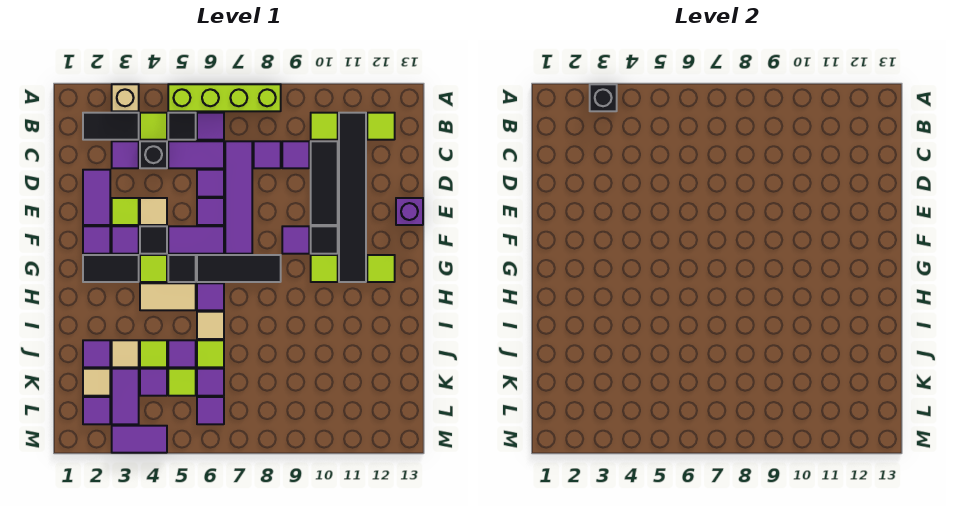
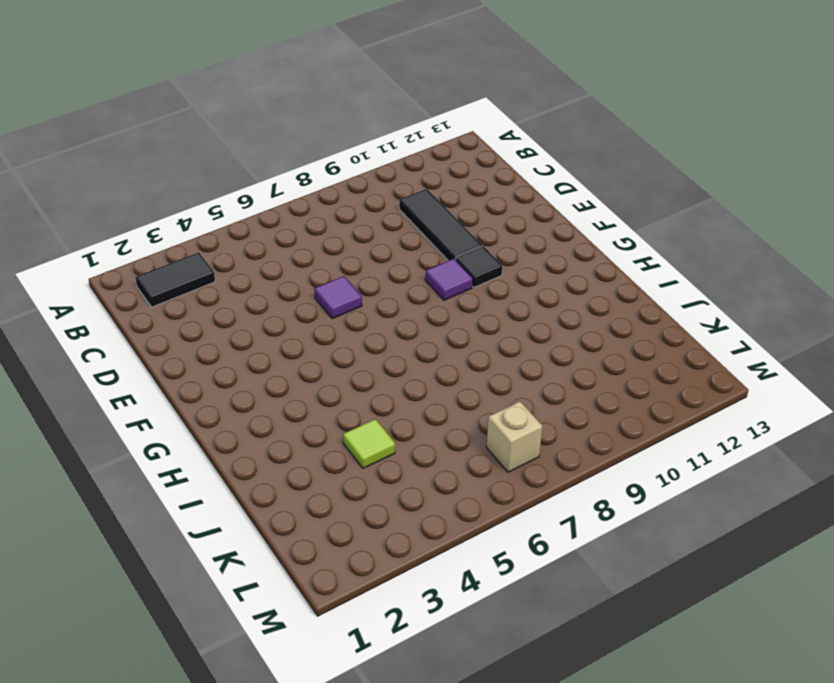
tan brick L7 level 1 -> tan brick A3 level 1
none -> lime brick A5:A8 level 1
none -> lime tile B4 level 1
none -> black tile B5 level 1
none -> purple tile B6 level 1

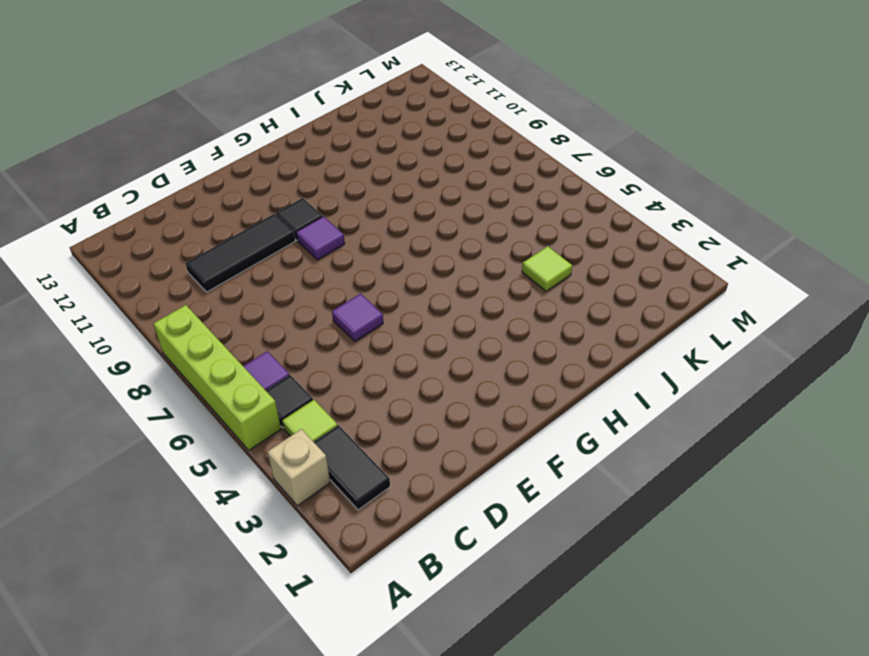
none -> lime tile B10 level 1
none -> black tile B11:G11 level 1
none -> lime tile B12 level 1
none -> purple tile C3 level 1

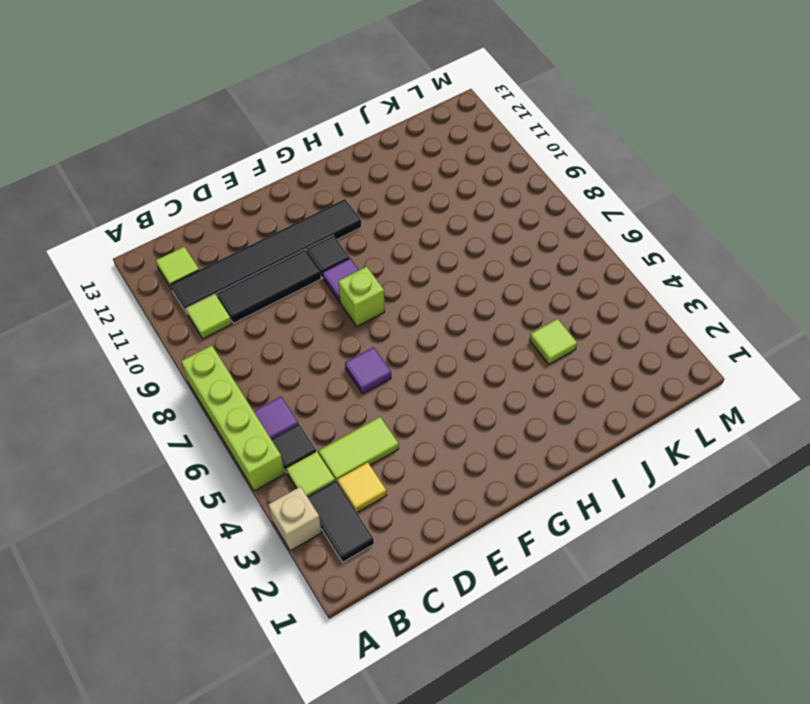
yellow tile C3 level 1 -> purple tile C3 level 1
lime tile C4:D4 level 1 -> black brick C4 level 1
lime brick F8 level 1 -> none
none -> purple tile C5:C6 level 1
none -> purple tile C7:F7 level 1
none -> purple tile C8 level 1
none -> purple tile C9 level 1

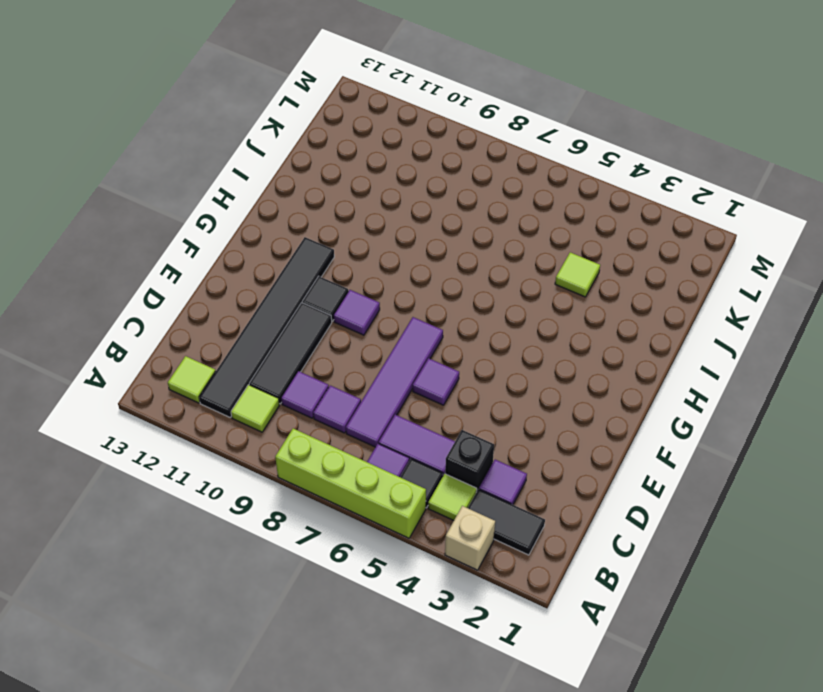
none -> purple tile D2:E2 level 1
none -> purple tile D6 level 1
none -> lime tile E3 level 1
none -> tan tile E4 level 1

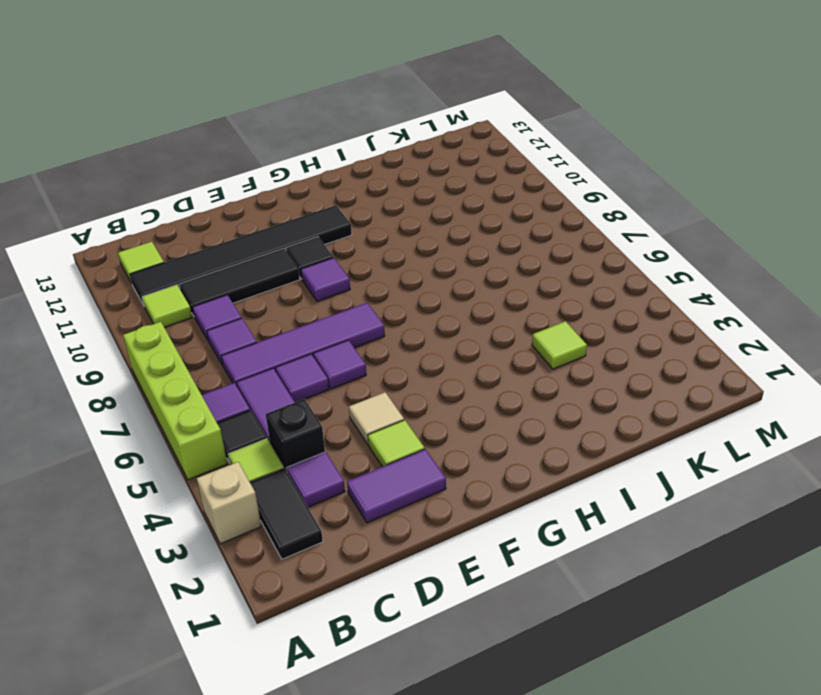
none -> purple brick E13 level 1
none -> purple tile F2 level 1
none -> purple tile F3 level 1
none -> black tile F4 level 1

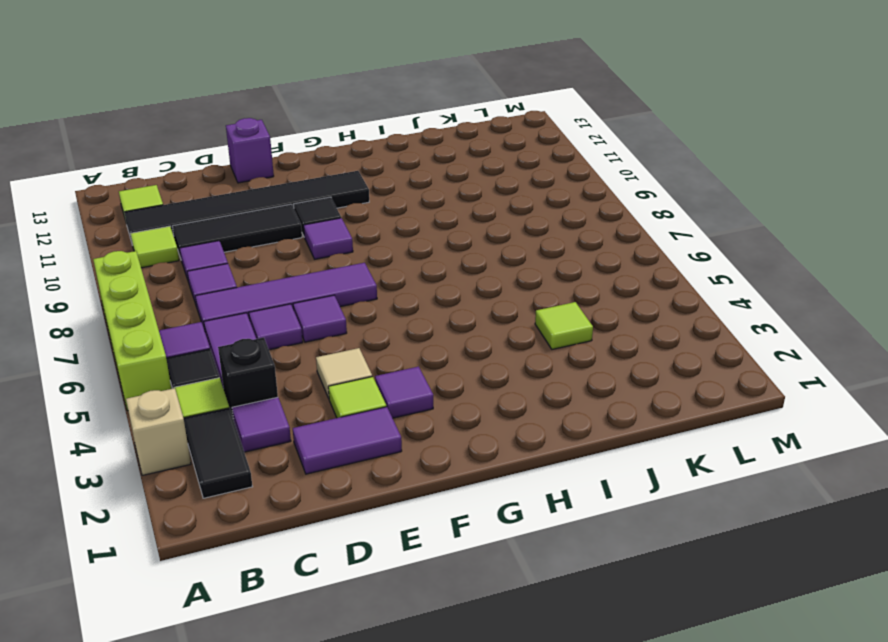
none -> purple tile F2 level 1
none -> black tile F4 level 1
none -> purple tile F5:F6 level 1
none -> black tile G2:G3 level 1

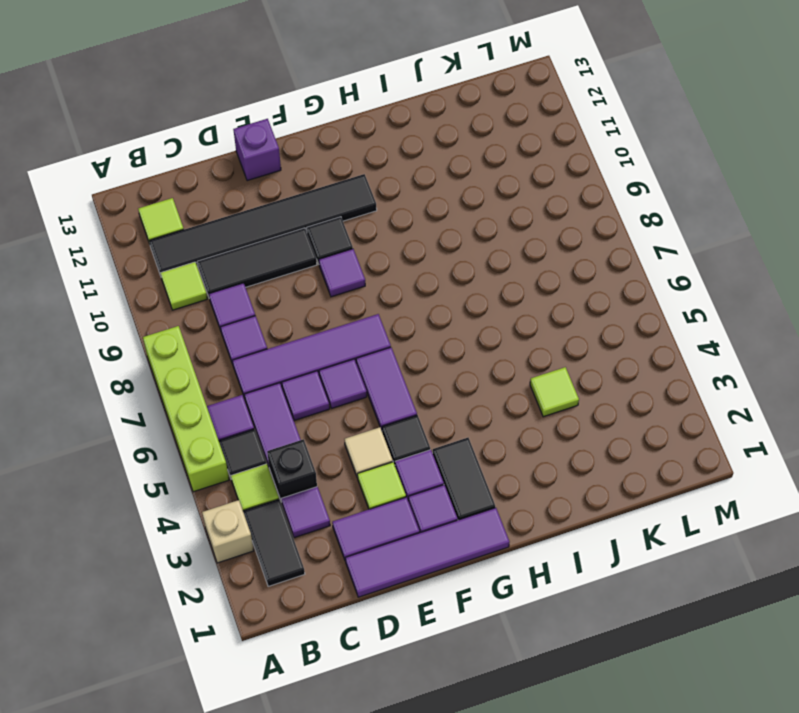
purple tile D1:G1 level 1 -> none
none -> lime tile G4 level 1
none -> black tile G5 level 1
none -> black tile G6:G8 level 1
none -> lime tile G10 level 1

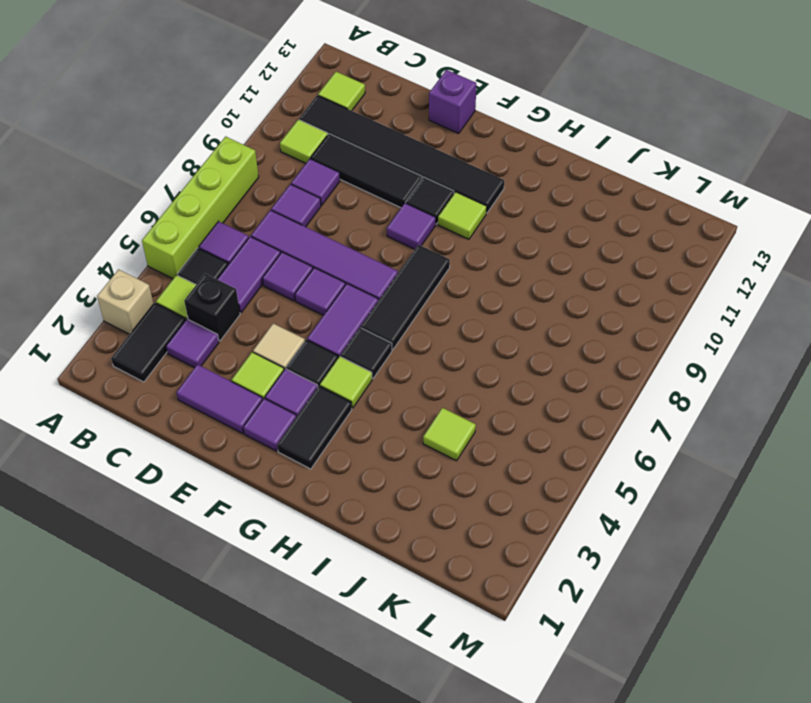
none -> lime tile G12 level 1
none -> tan tile H4:H5 level 1
none -> purple tile H6 level 1
none -> tan tile I6 level 1

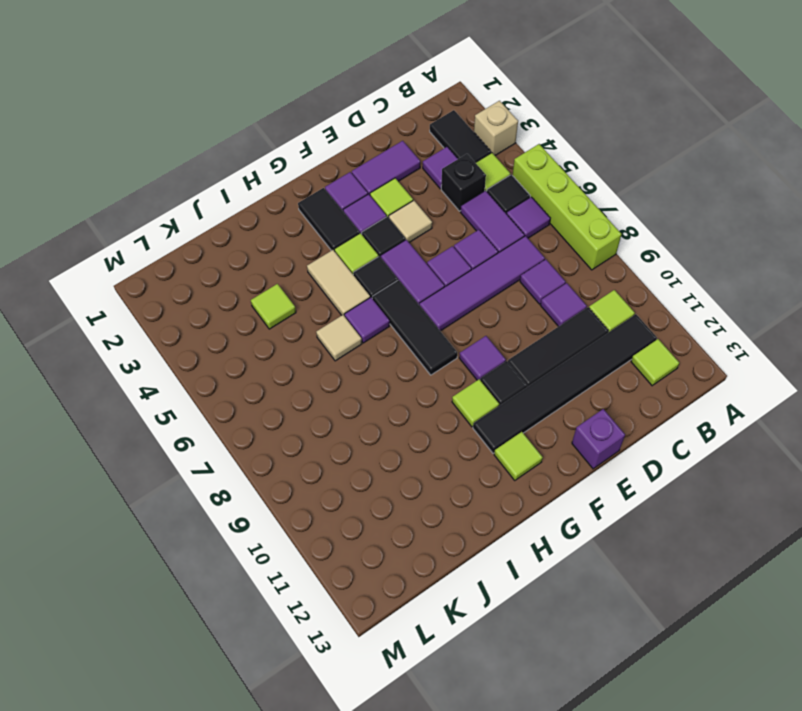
none -> purple tile J2 level 1
none -> tan tile J3 level 1
none -> purple tile J5 level 1
none -> lime tile J6 level 1

